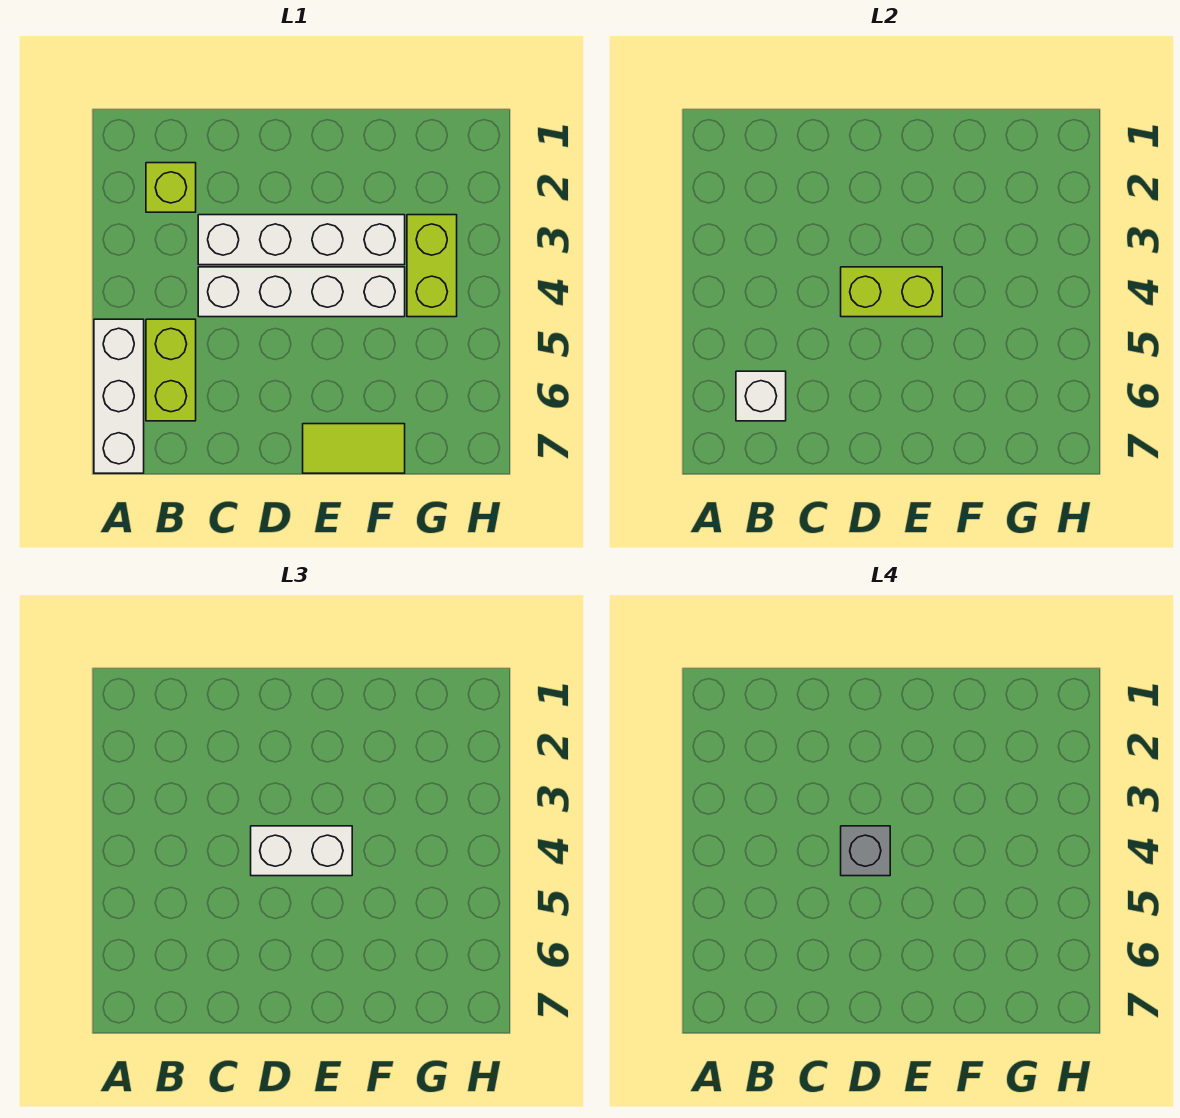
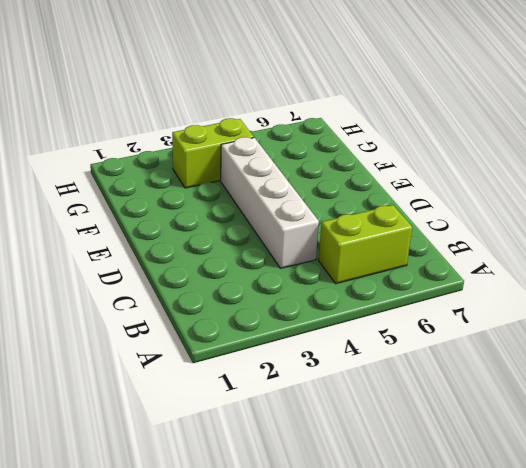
none -> white brick A5:A7 level 1
none -> lime brick B2 level 1

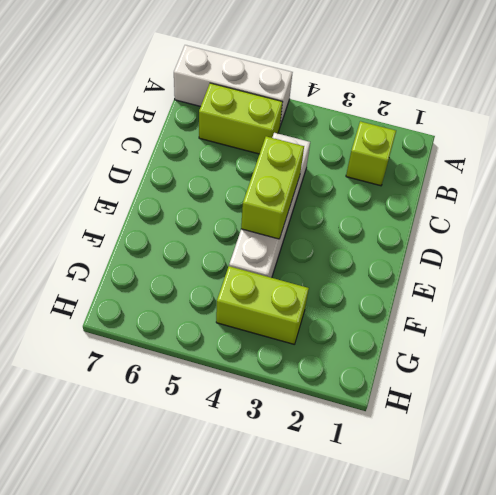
none -> white brick C3:F3 level 1
none -> lime tile E7:F7 level 1

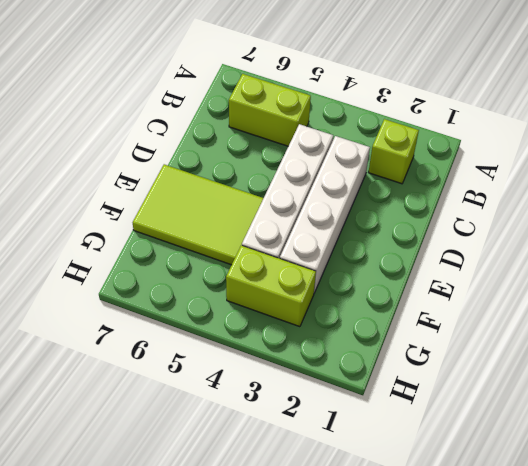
lime tile E5:F7 level 1 -> lime tile E7:F7 level 1
none -> white brick A5:A7 level 1
none -> white brick B6 level 2

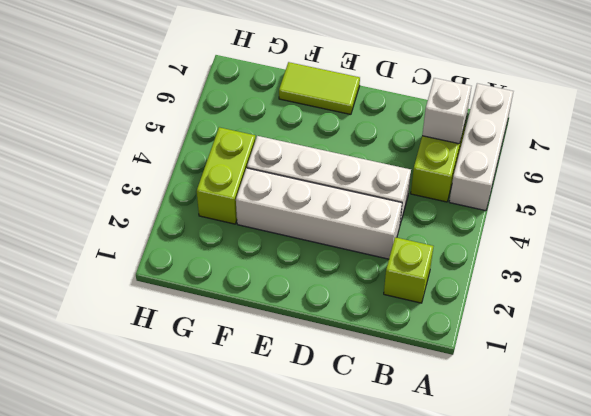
none -> lime brick D4:E4 level 2
none -> white brick D4:E4 level 3

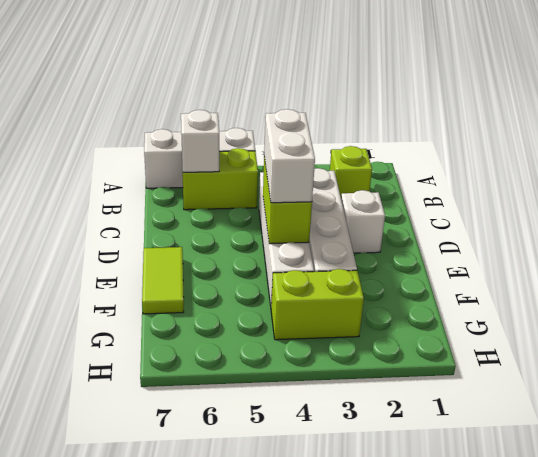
white brick D2 level 1 -> none
none -> grey brick D4 level 4

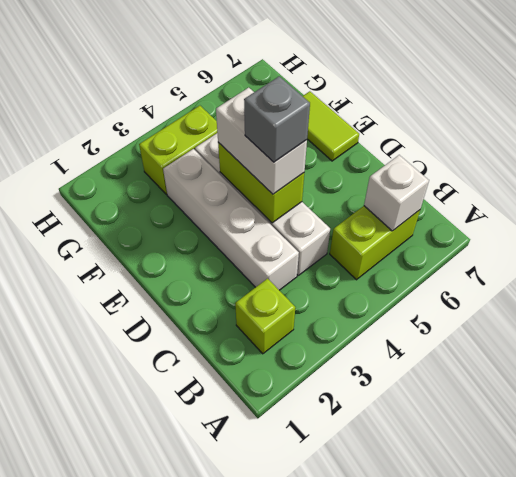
none -> white brick A5:A7 level 1

